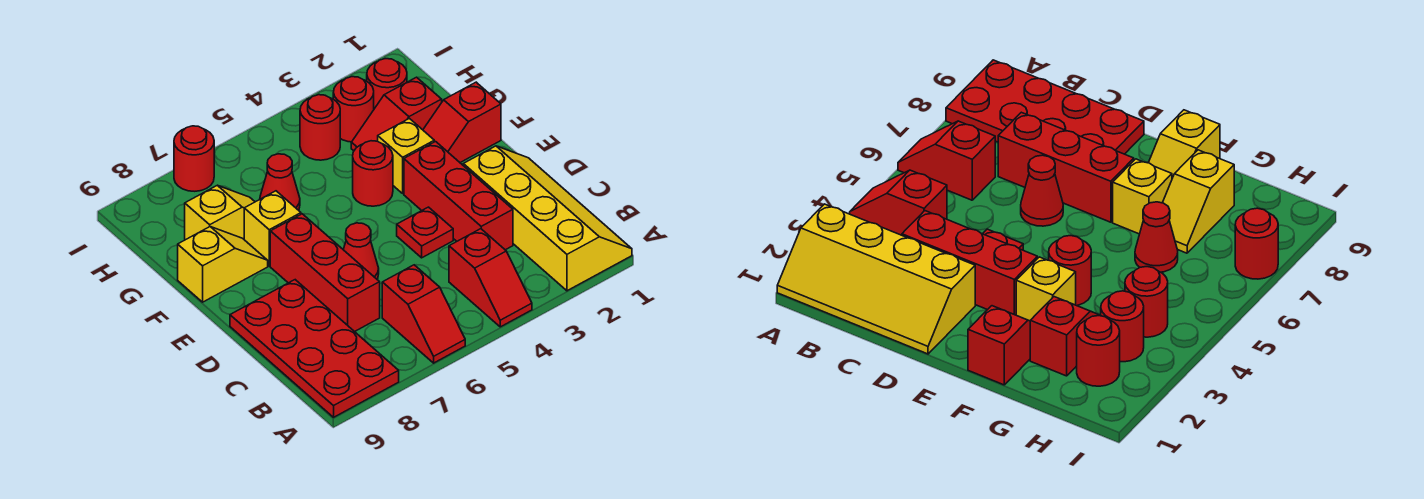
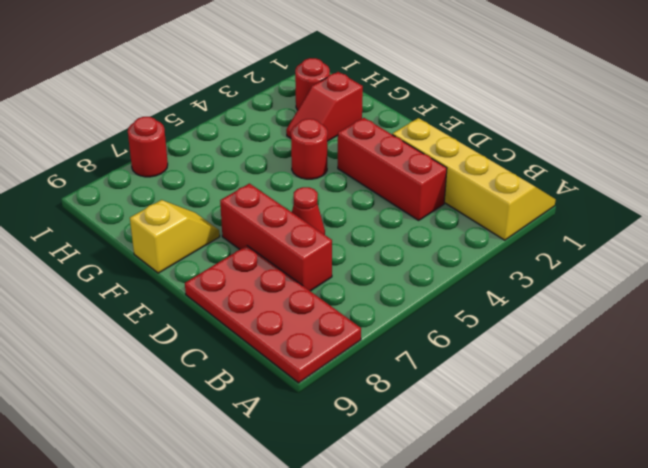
none -> red slope A4:B4 level 1 top B
none -> red slope A6:B6 level 1 top B
none -> red plate D4 level 1

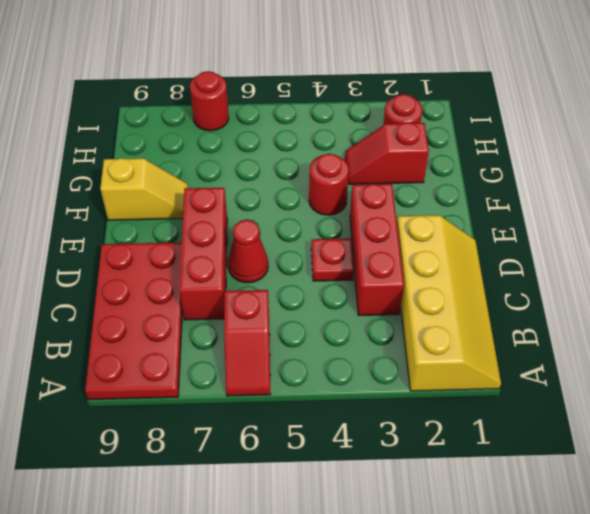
none -> red slope A4:B4 level 1 top B
none -> red slope F1:F2 level 1 top 1
none -> yellow brick F3 level 1

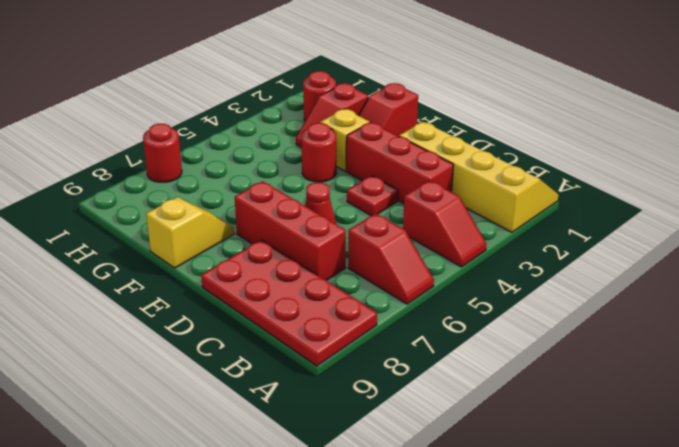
none -> yellow brick F7 level 1
none -> red cone G6 level 1
none -> yellow slope G7:G8 level 1 top 8

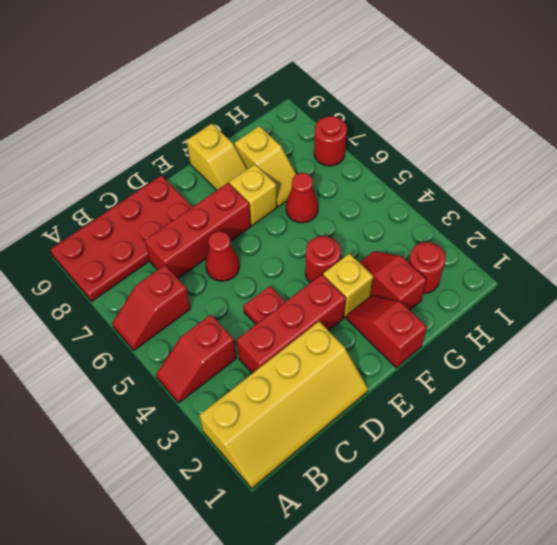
none -> red round brick H3 level 1
none -> red round brick H4 level 1

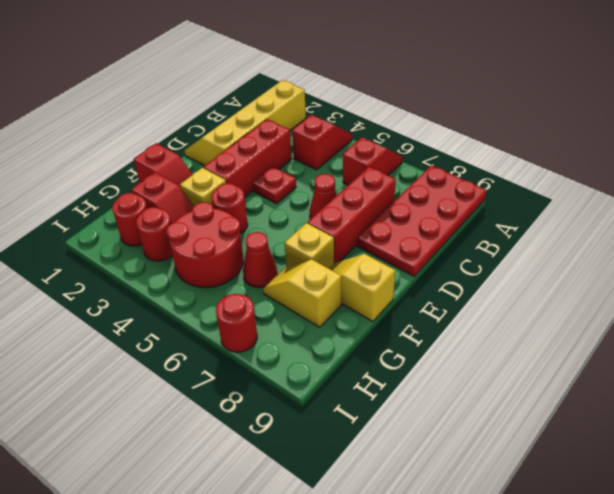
red round brick G4:H5 level 1 -> red round brick H4 level 1

